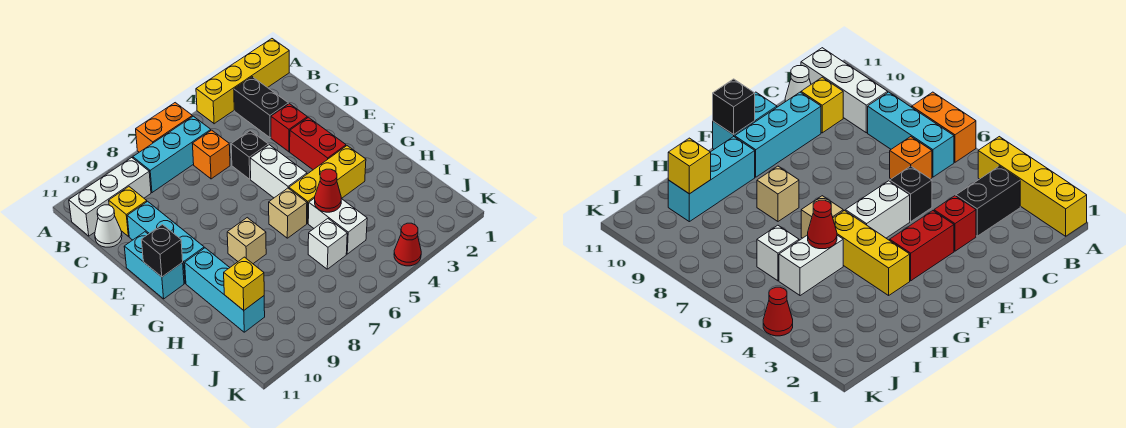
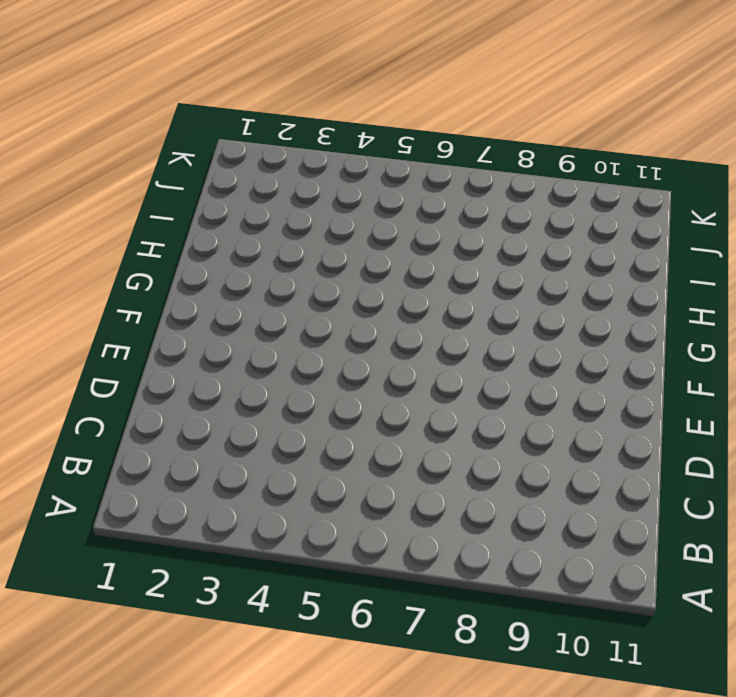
none -> yellow brick A1:A4 level 1
none -> orange brick A6:A7 level 1
none -> black brick B3:C3 level 1

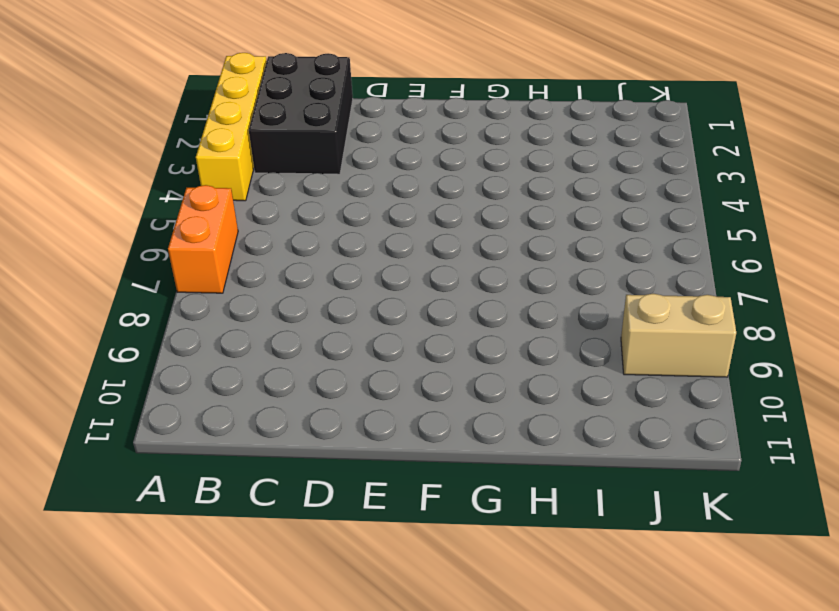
black brick B1:C3 level 1 -> black brick B3:C3 level 1
tan brick J9:K9 level 1 -> none
none -> cyan brick B6:B8 level 1
none -> white brick B9:B11 level 1
none -> orange brick C6 level 1

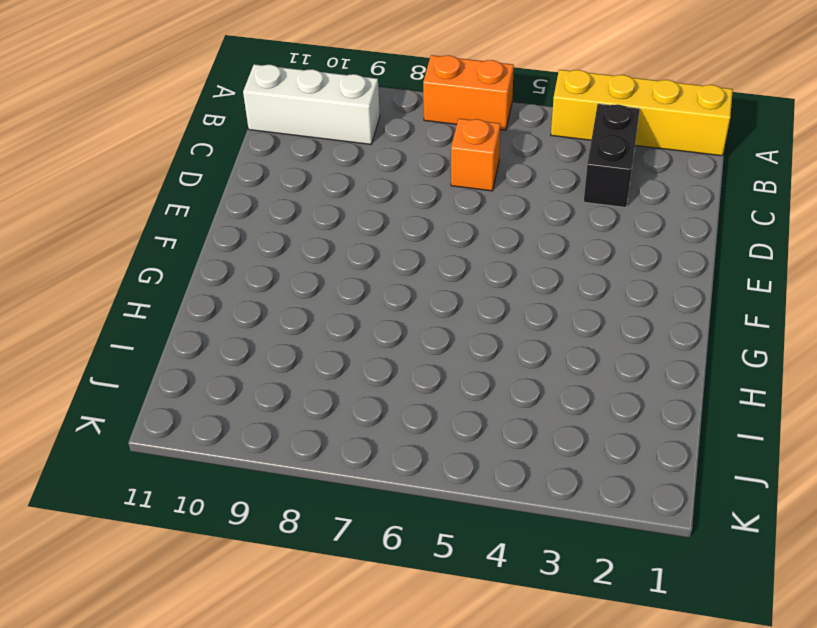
none -> cyan brick B6:B8 level 1
none -> yellow brick C10 level 1
none -> white cone C11 level 1

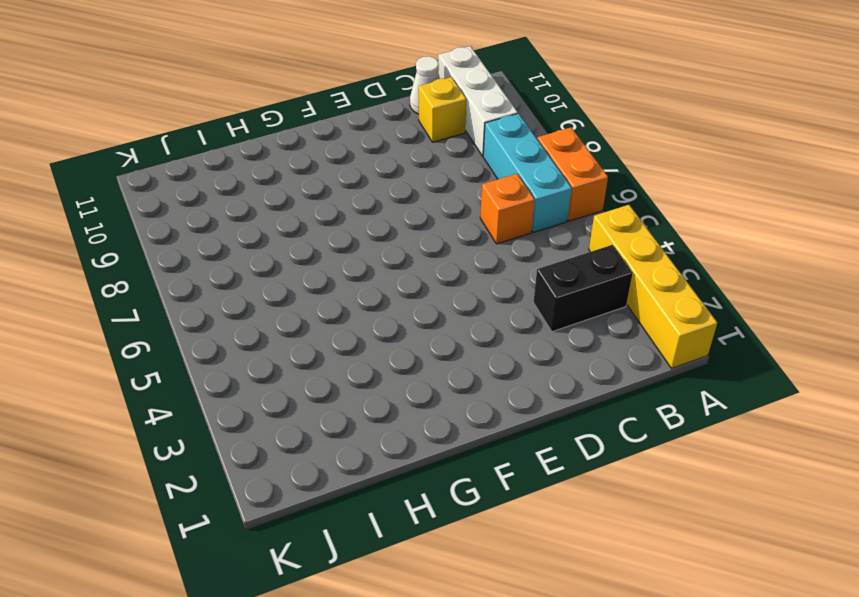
none -> red brick D3 level 1
none -> black brick D5 level 1
none -> cyan brick D10:F10 level 1

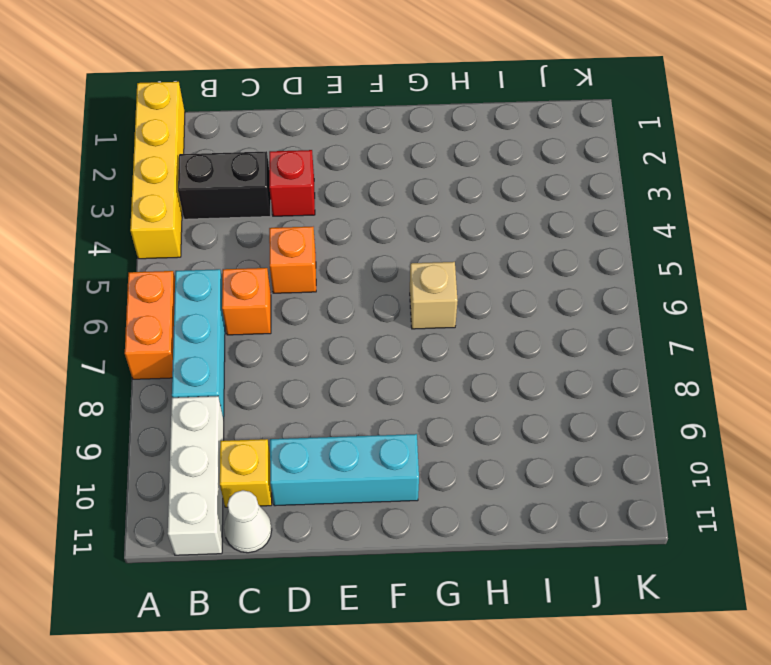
orange brick D5 level 1 -> black brick D5 level 1
none -> red brick E3:F3 level 1
none -> white brick E5:F5 level 1
none -> cyan brick E11:F11 level 1

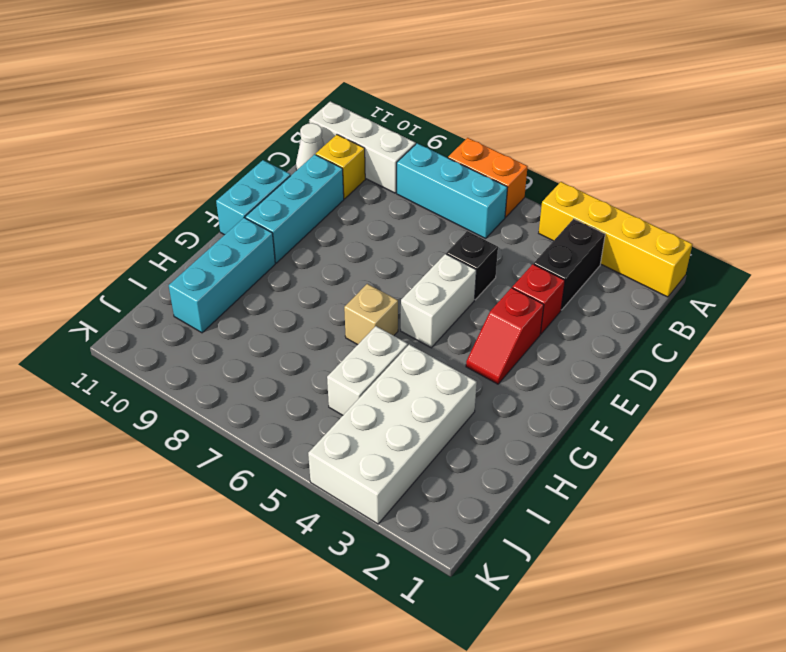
red slope E3:F3 level 1 top E -> red brick E3:F3 level 1
white brick H3:K4 level 1 -> red cone K4 level 1
none -> orange brick C6 level 1
none -> yellow brick G3:G5 level 1
none -> tan brick G8 level 1

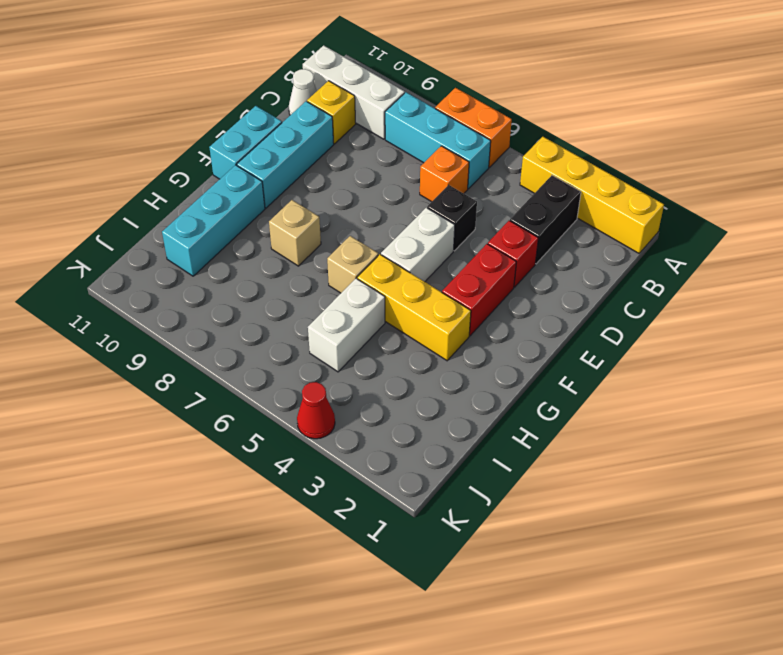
none -> white brick I6 level 1
none -> black brick F11 level 2
none -> red cone H5 level 2

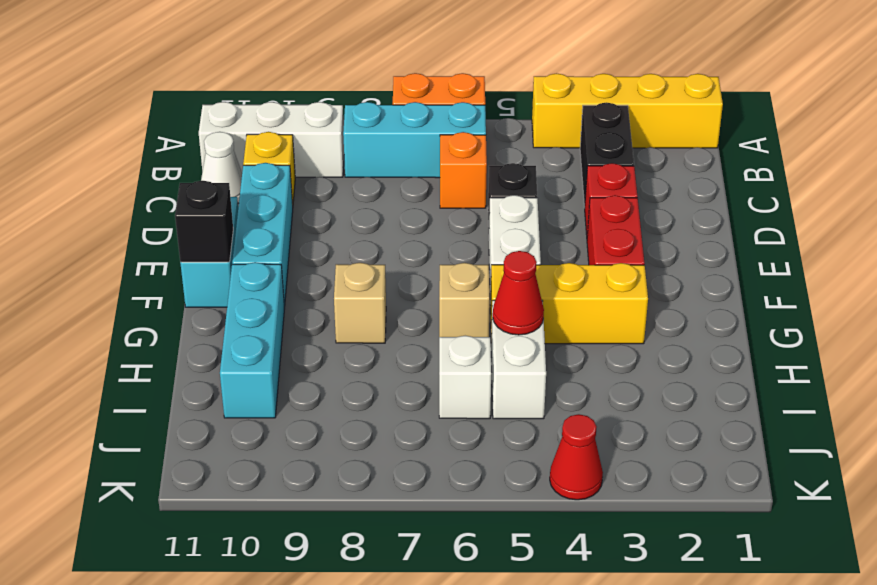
none -> yellow brick I10 level 2

